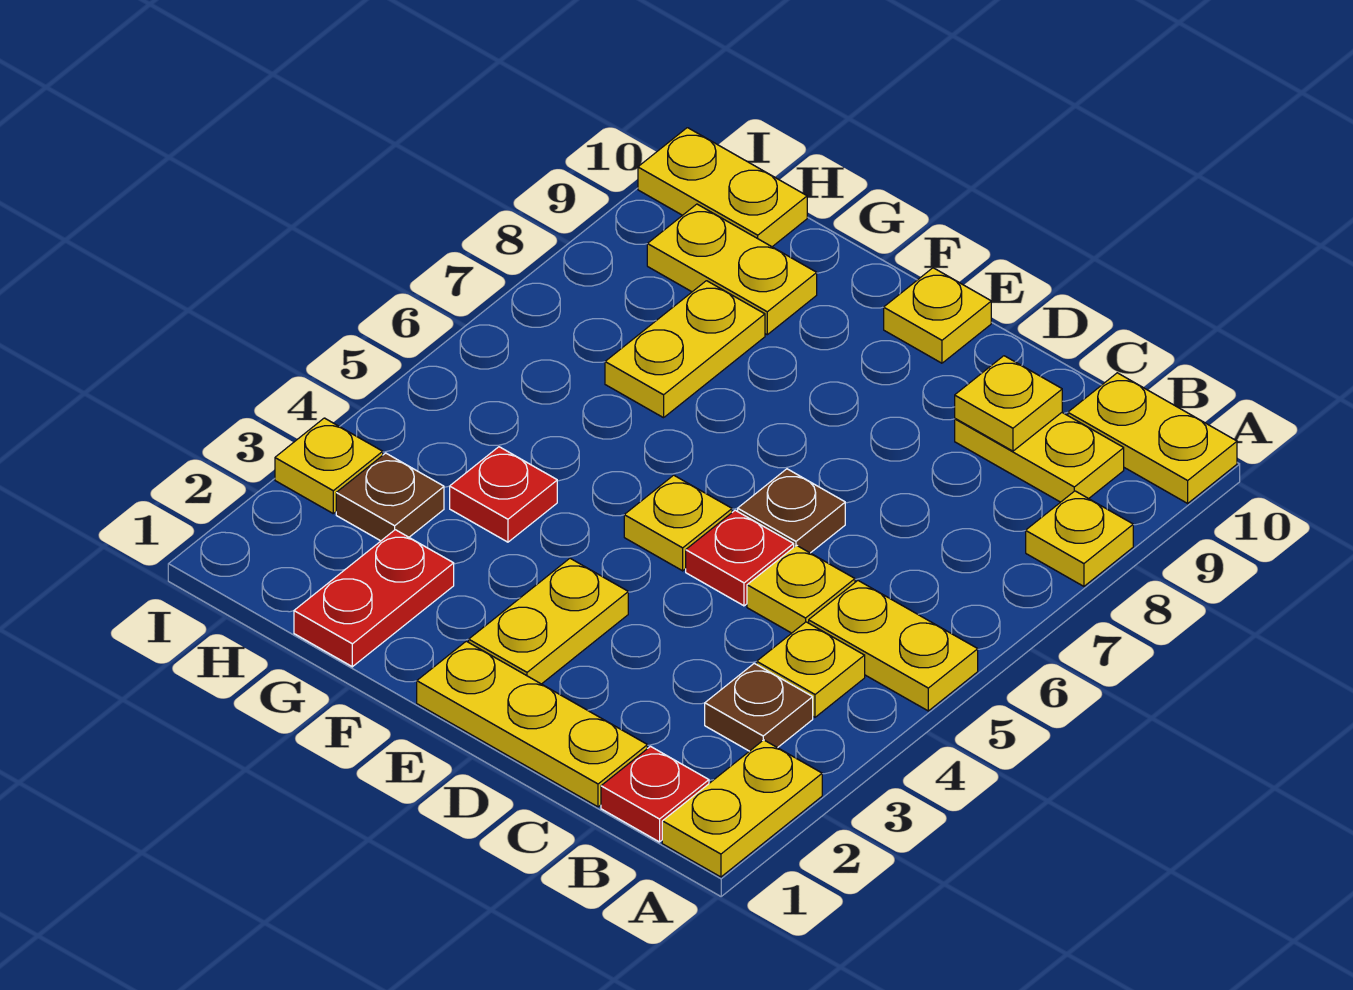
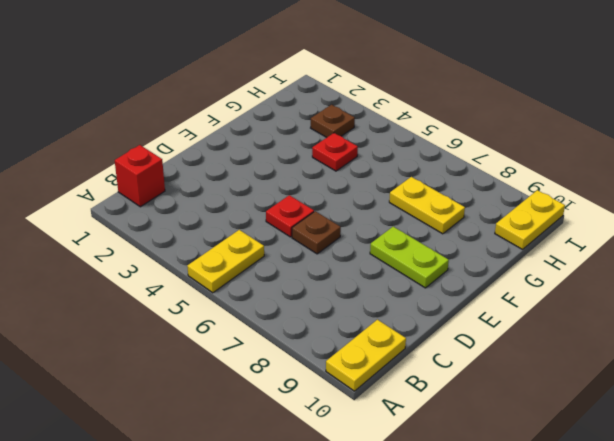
red brick B1 level 1 -> red plate B1 level 1
lime plate E8:E9 level 1 -> none
none -> yellow plate A1:A2 level 1
none -> yellow plate A8 level 1
none -> brown plate B3 level 1

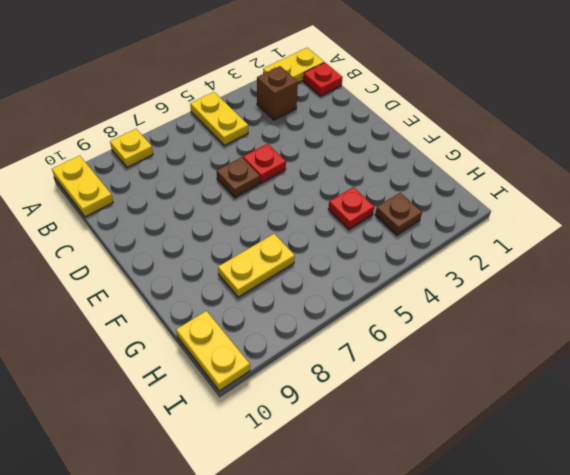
brown brick B3 level 1 -> brown plate B3 level 1
none -> yellow plate B4 level 1
none -> yellow plate B9:C9 level 1
none -> yellow plate C1:E1 level 1

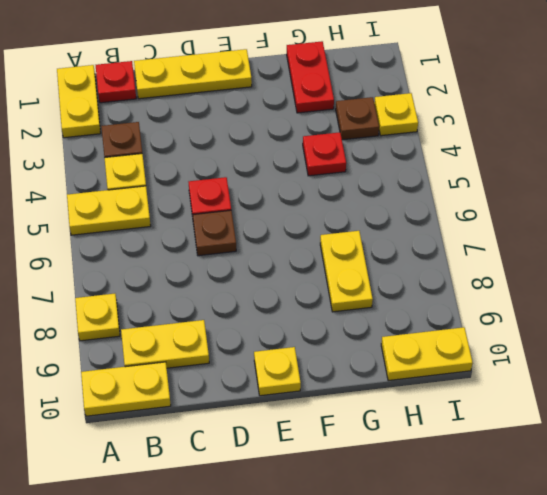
none -> yellow plate C5 level 1
none -> yellow plate E2:E3 level 1
none -> yellow plate E5 level 1

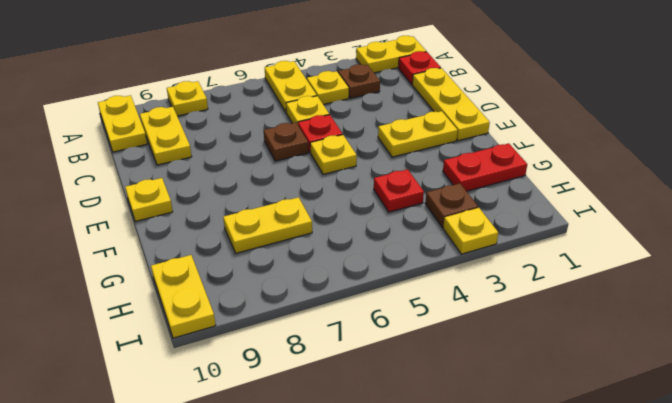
none -> yellow plate G9:H9 level 1
none -> yellow plate C9 level 2

